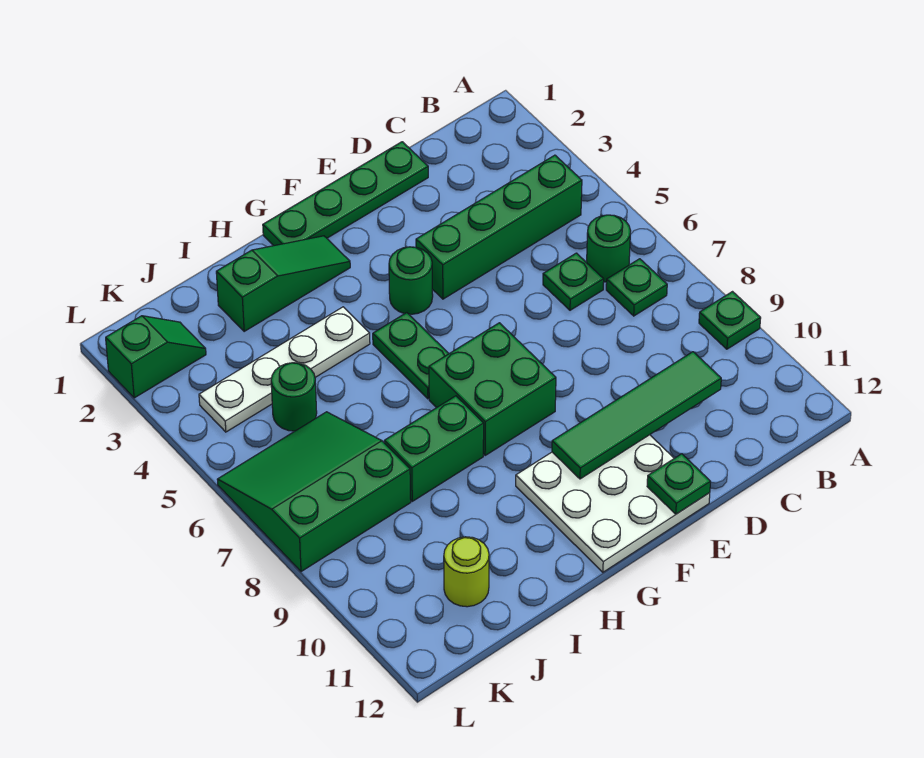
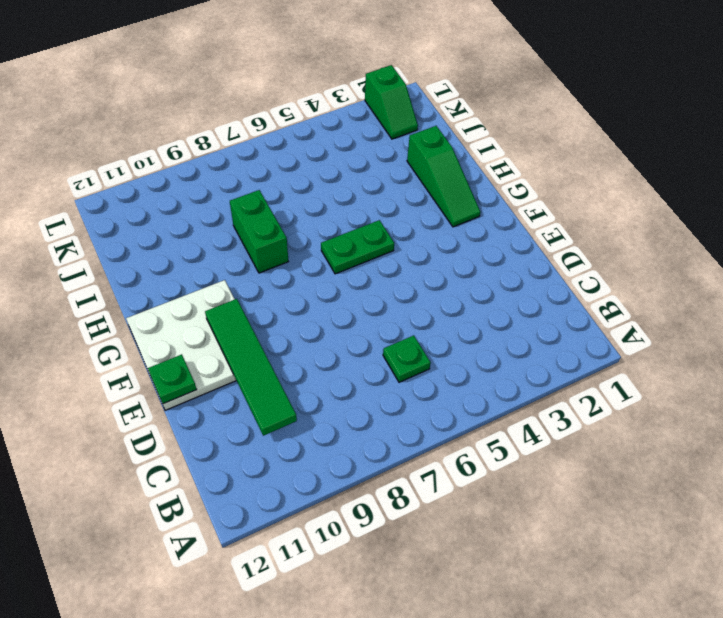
none -> green plate A9 level 1
none -> green brick B4:E4 level 1
none -> green round brick B6 level 1

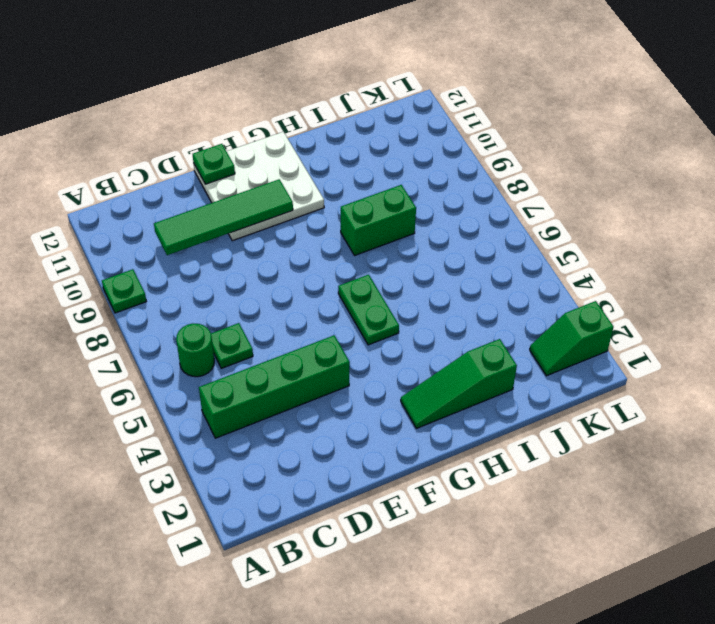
none -> green plate B7 level 1
none -> green plate D1:G1 level 1
none -> green round brick F4 level 1

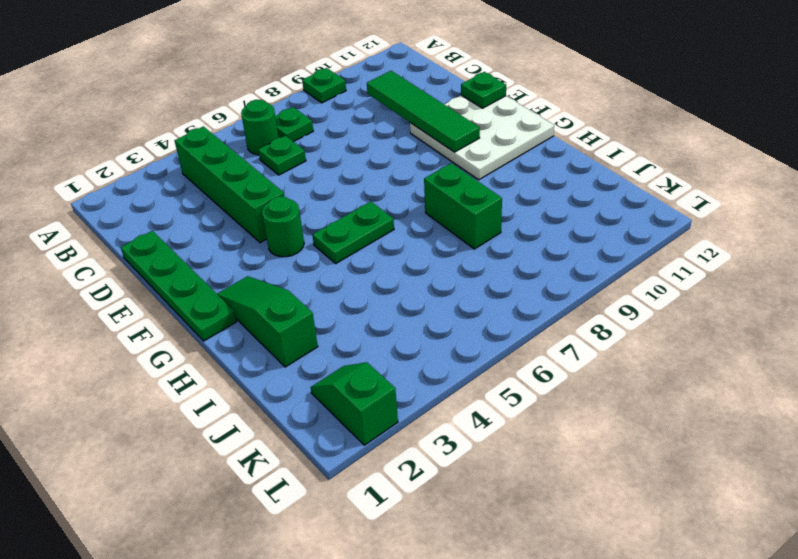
none -> green brick F7:G8 level 1
none -> white plate H4:K4 level 1
none -> green round brick J5 level 1

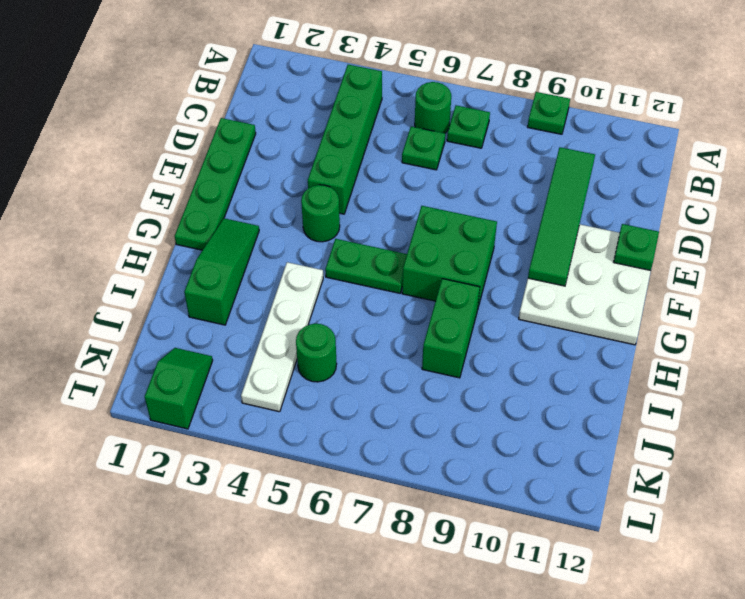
none -> green slope J6:L8 level 1 top 8
none -> lime round brick J11 level 1

